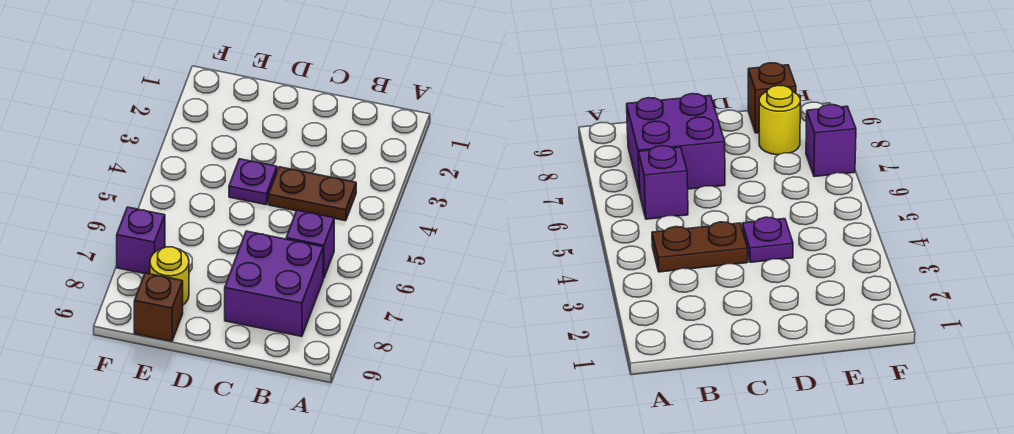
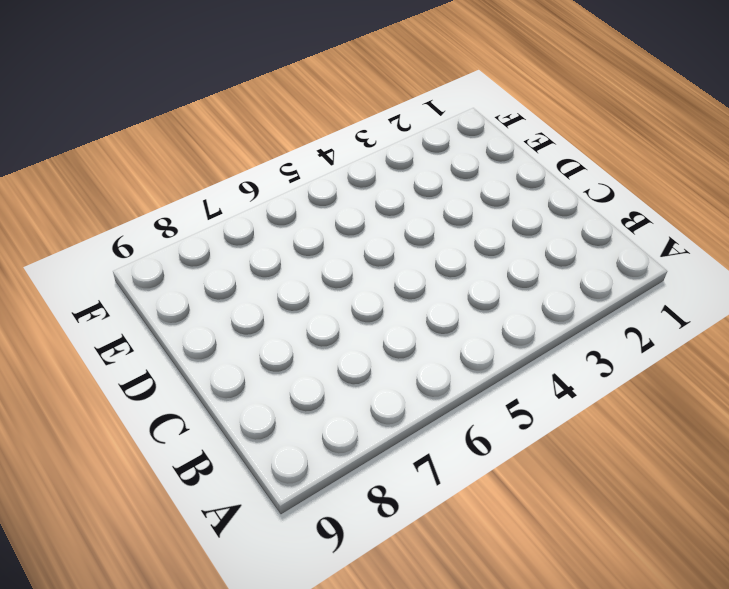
none -> brown plate B4:C4 level 1
none -> purple brick B6 level 1

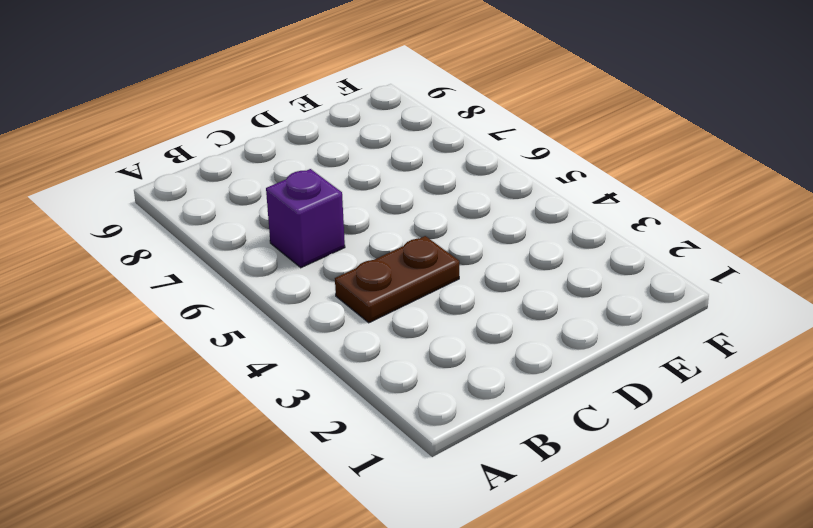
none -> purple brick B7:C8 level 1
none -> purple plate D4 level 1

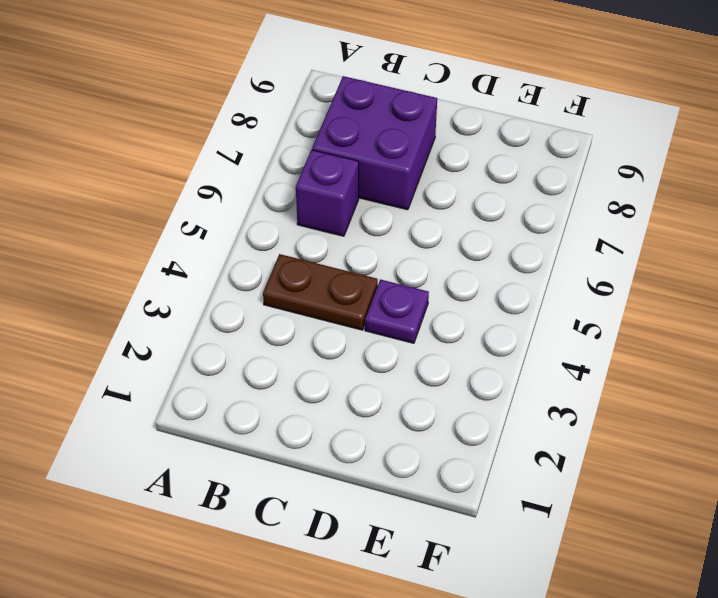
none -> yellow round brick E8 level 1
none -> brown brick E9 level 1

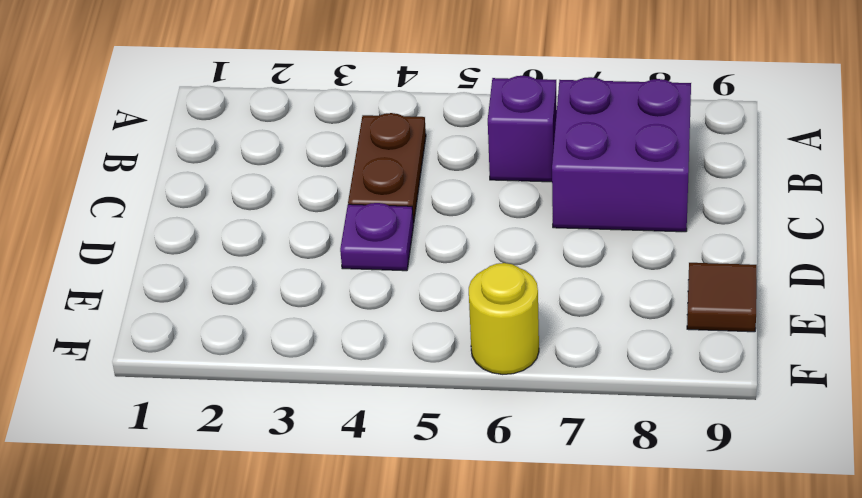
brown tile E9 level 1 -> brown brick E9 level 1
yellow round brick F6 level 1 -> yellow round brick E8 level 1
none -> purple brick F7 level 1

